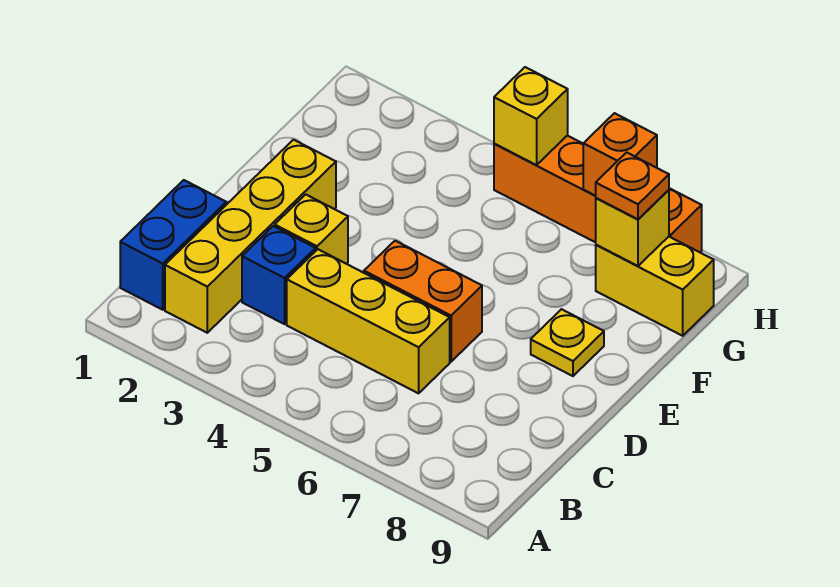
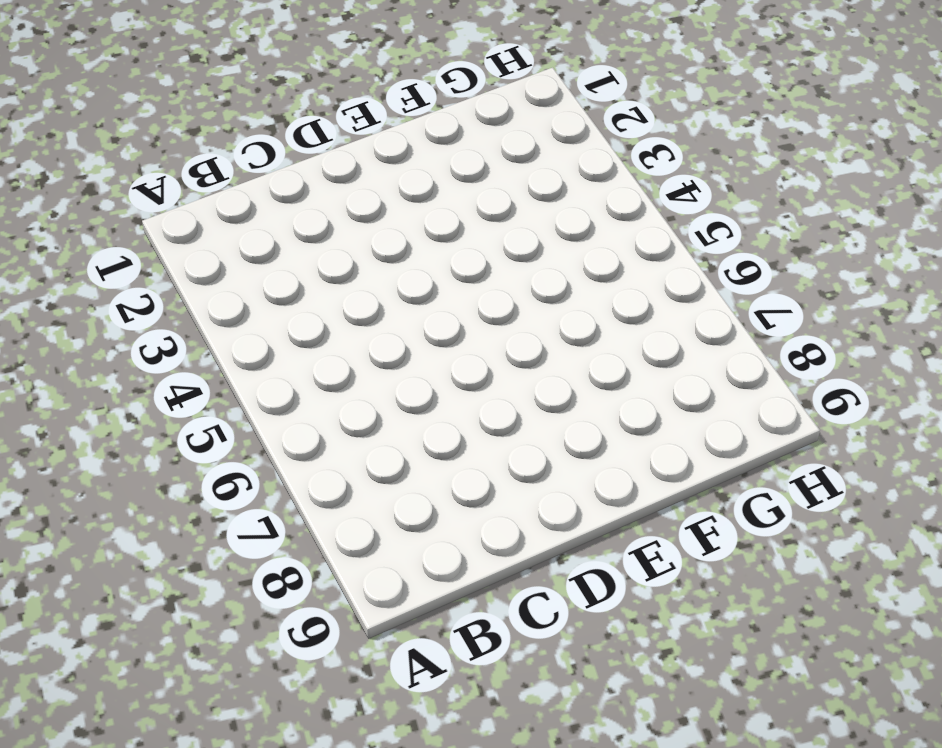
none -> blue brick B1:C1 level 1
none -> yellow brick B2:E2 level 1
none -> blue brick C3 level 1

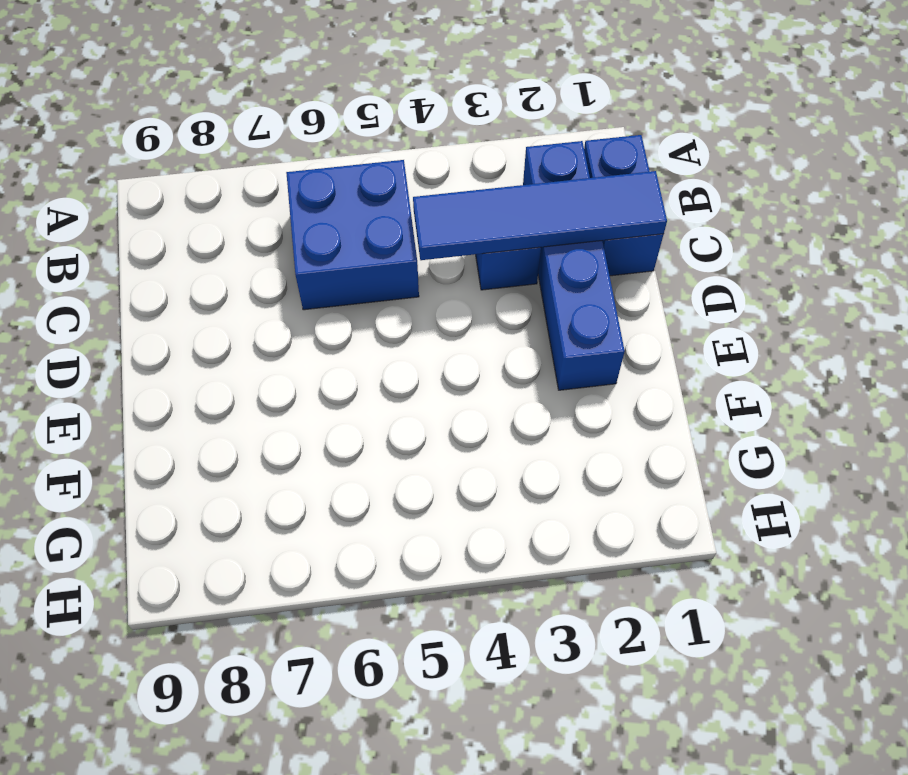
blue brick B2:E2 level 1 -> yellow brick B2:E2 level 1
blue brick B5:C6 level 1 -> yellow brick C4:C6 level 1
blue tile C1:C4 level 2 -> none
none -> yellow brick D3 level 1
none -> orange brick D5:D6 level 1
none -> yellow plate E8 level 1

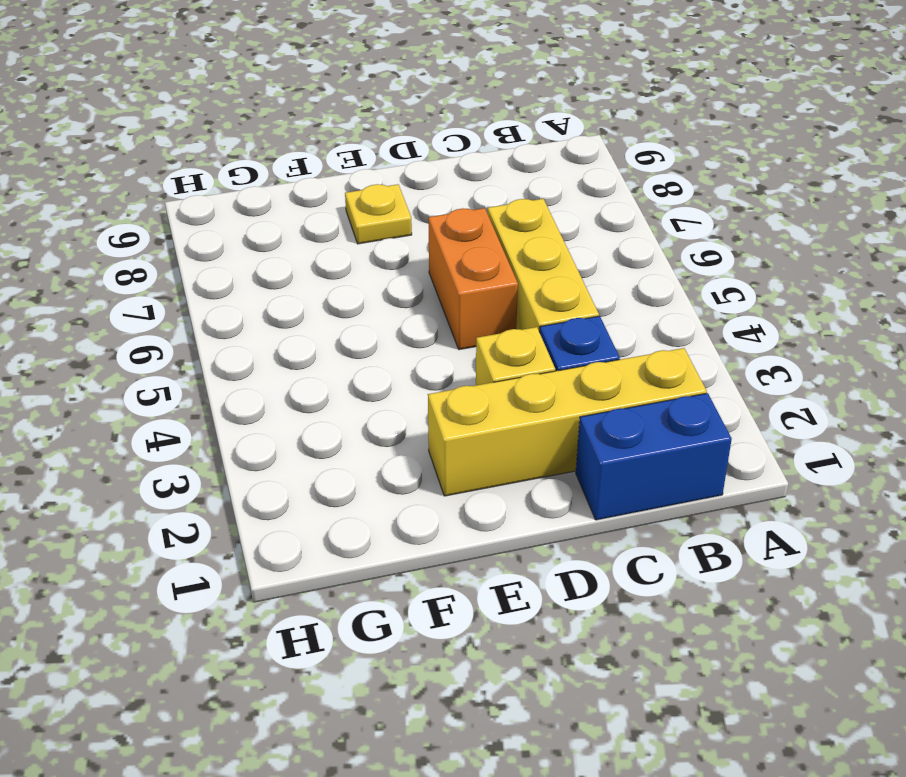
none -> yellow brick G8:G9 level 1
none -> orange brick H5:H8 level 1
none -> yellow brick G8 level 2

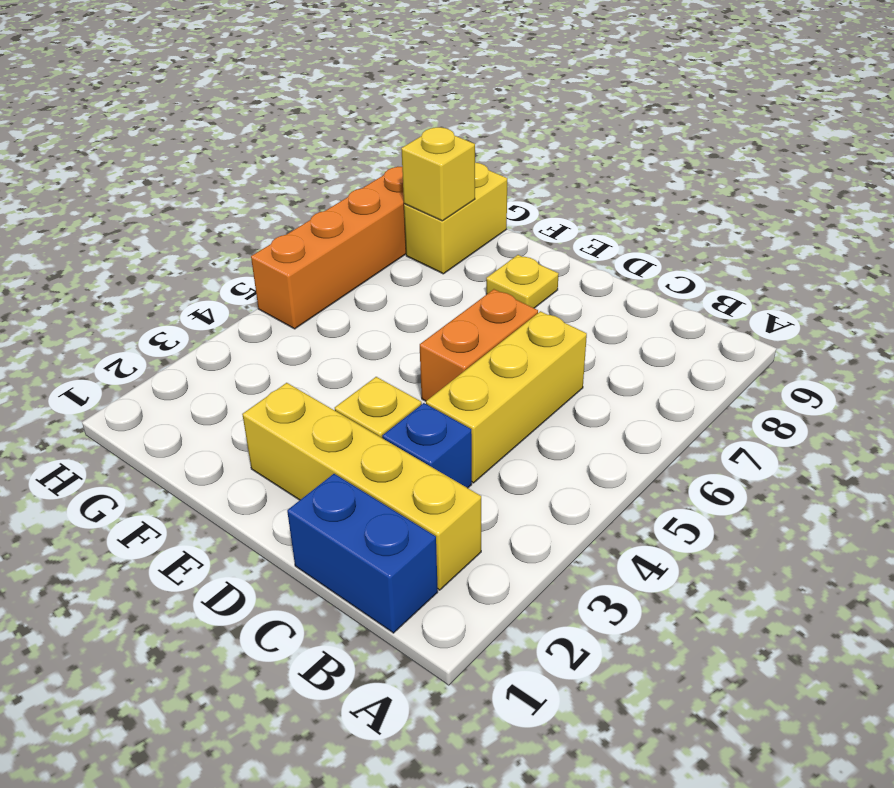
none -> yellow brick H5 level 2
none -> orange brick H7 level 2
none -> orange plate G8 level 3

